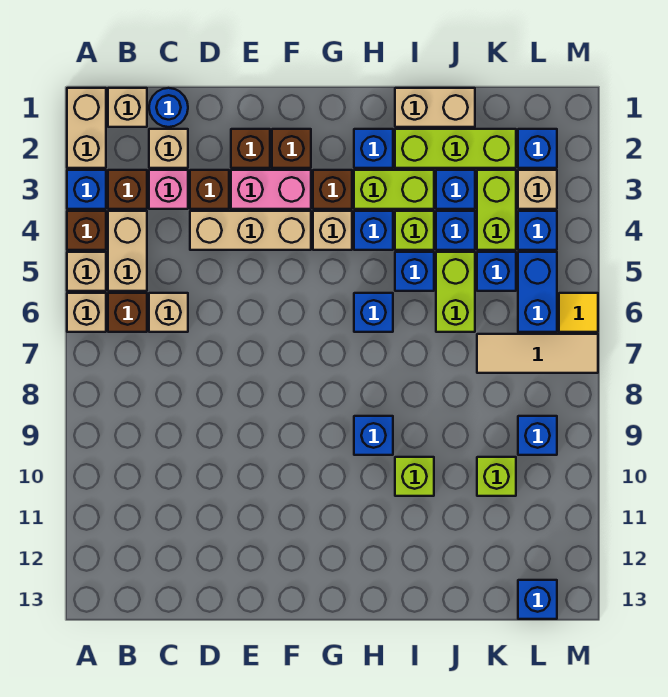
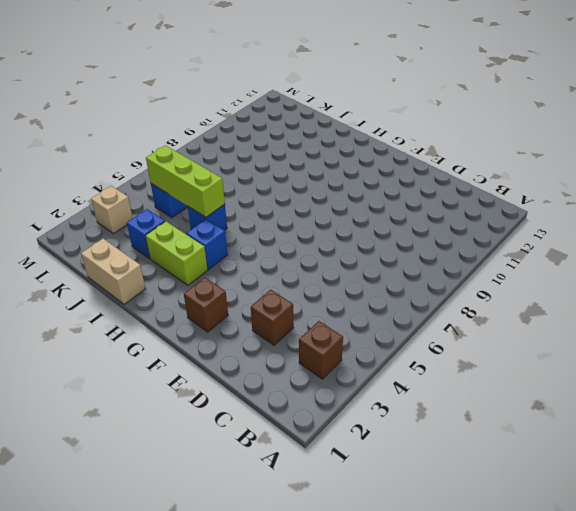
lime brick I5:K5 level 2 -> lime brick I2:K2 level 1
none -> tan brick A1:A2 level 1
none -> blue brick A3 level 1
none -> brown brick A4 level 1
none -> tan brick A5 level 1

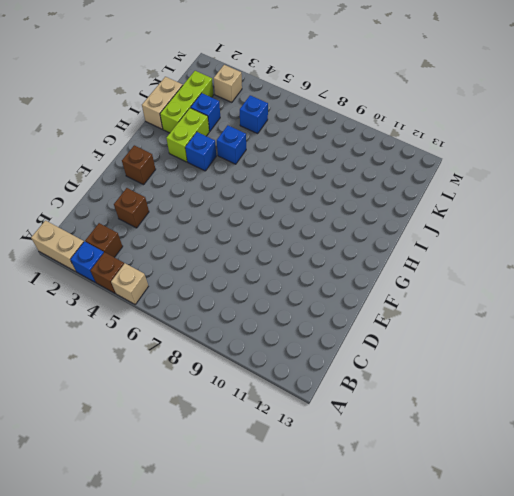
none -> tan brick A6 level 1
none -> tan brick B1 level 1
none -> tan brick B4:B5 level 1
none -> brown brick B6 level 1

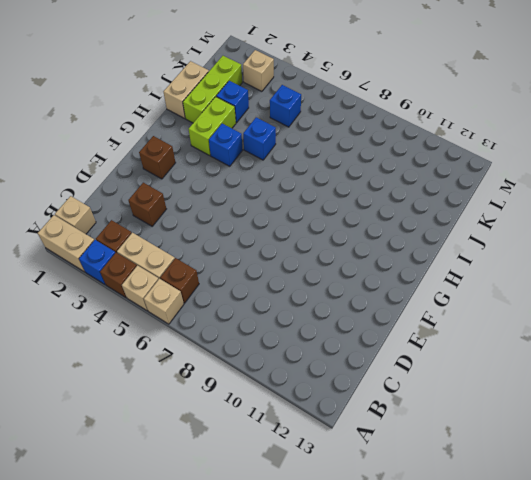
none -> blue round brick C1 level 1
none -> tan brick C2 level 1
none -> pink brick C3 level 1
none -> tan brick C6 level 1

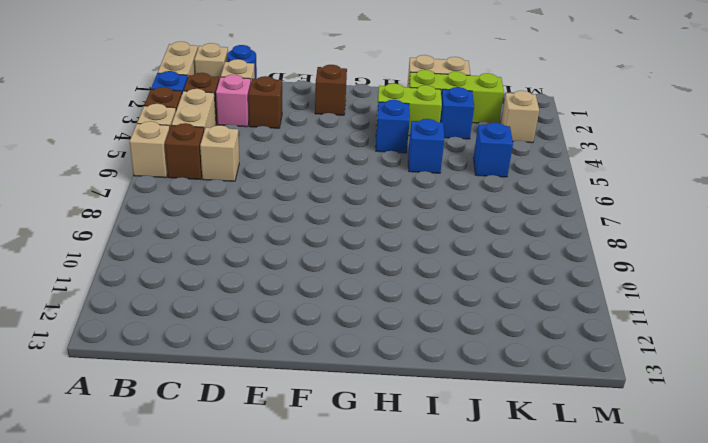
none -> tan brick D4:F4 level 1
none -> brown brick E2 level 1
none -> pink brick E3:F3 level 1
none -> brown brick G3 level 1

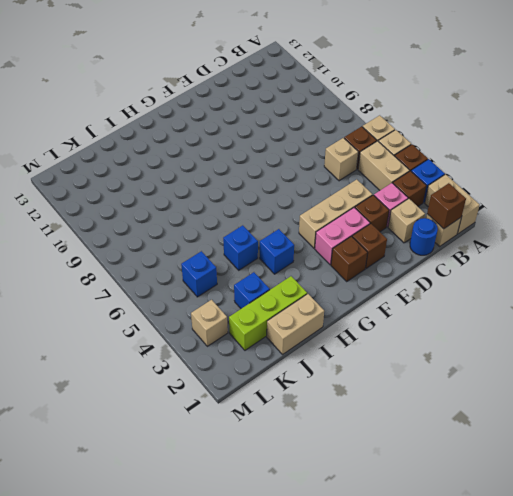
brown brick B1 level 2 -> brown brick G3 level 1
none -> tan brick G4 level 1
none -> blue brick H2 level 1
none -> lime brick H3:I3 level 1
none -> blue brick H6 level 1

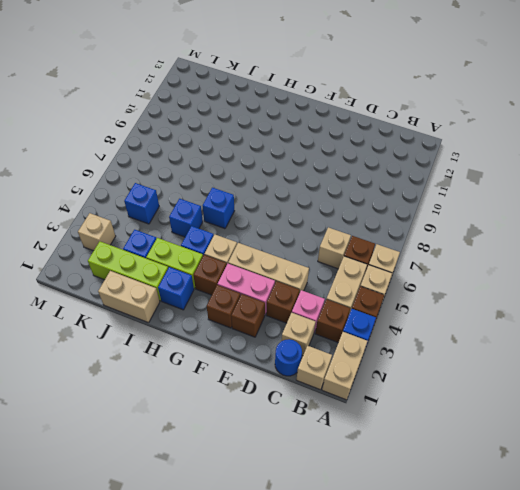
none -> blue brick H9 level 1
none -> lime brick I4 level 1
none -> lime brick I10 level 1
none -> blue brick J4 level 1

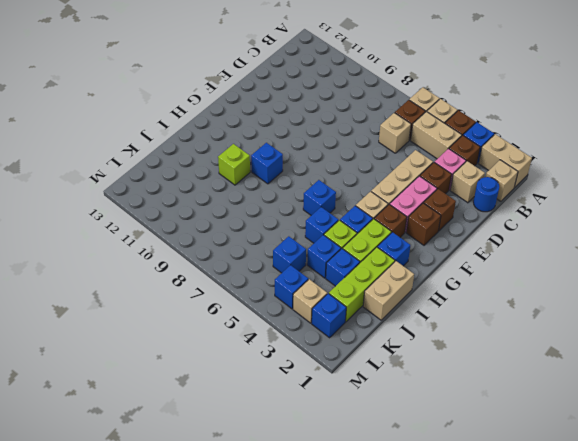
none -> lime brick J5:J6 level 1
none -> lime brick K3:K4 level 1
none -> tan tile K7:M7 level 1
none -> lime brick K10 level 1

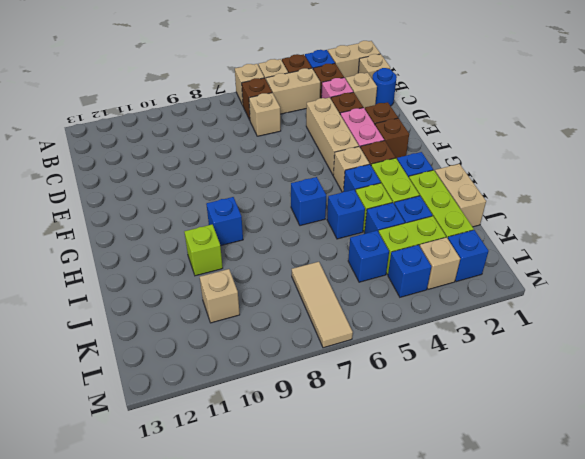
tan brick K10 level 1 -> lime brick K10 level 1
none -> lime brick J5:J6 level 1
none -> blue brick L5:L6 level 1
none -> blue brick L9 level 1
none -> blue brick L13 level 1

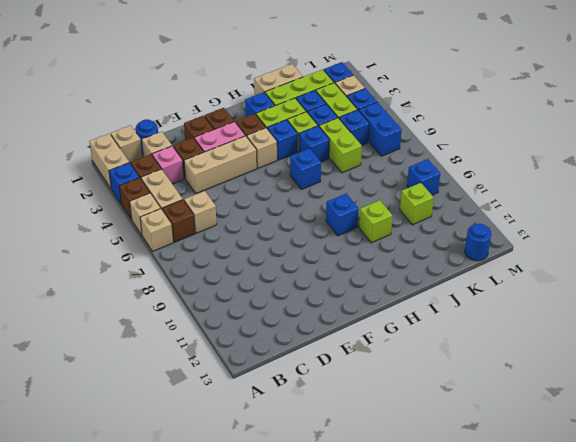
blue round brick L13 level 1 -> blue brick L13 level 1
none -> tan tile K7:M7 level 1
none -> yellow tile M6 level 1

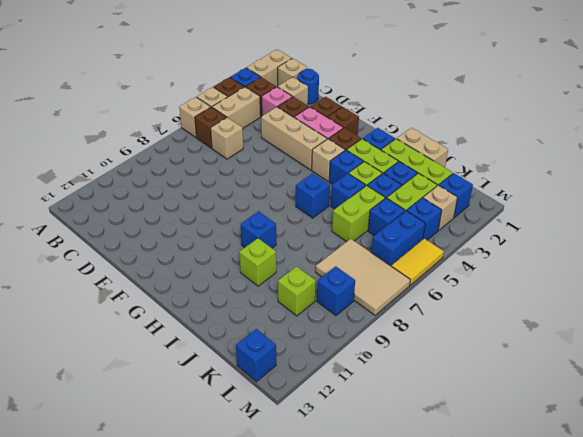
tan tile K7:M8 level 1 -> tan tile K7:M7 level 1
yellow tile M5:M6 level 1 -> yellow tile M6 level 1

